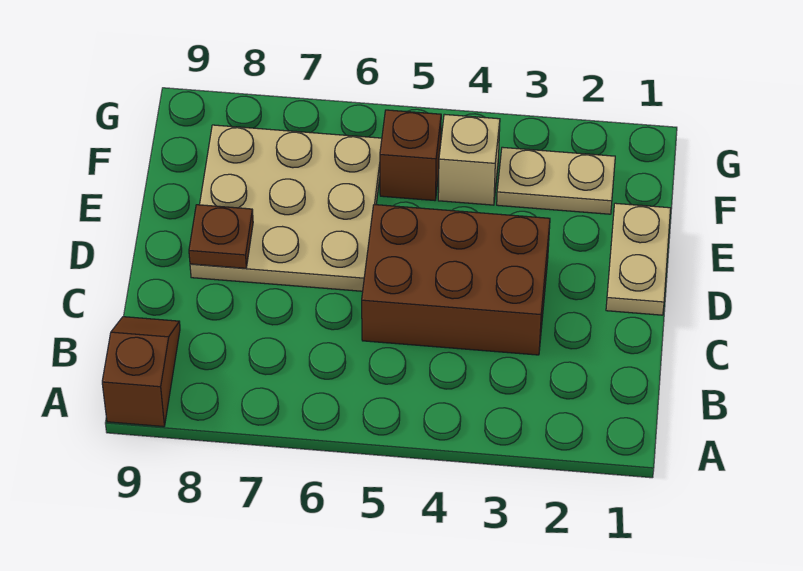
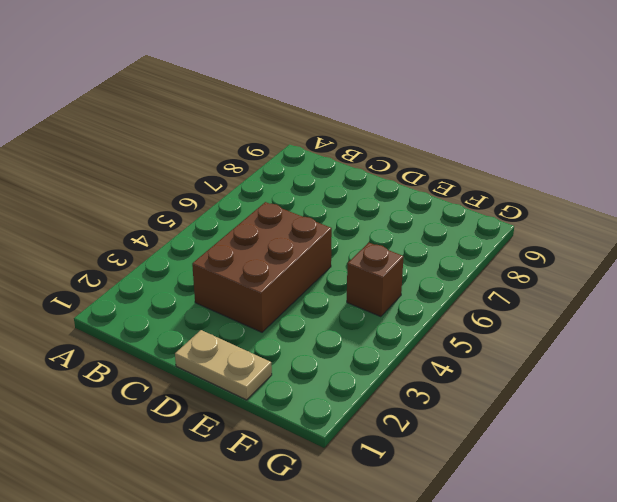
none -> brown slope A9:B9 level 1 top A
none -> tan plate D6:F8 level 1

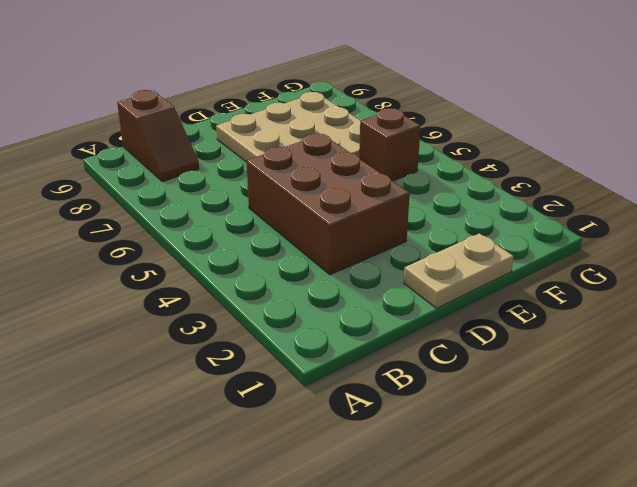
brown slope B8:B9 level 1 top 9 -> brown slope A9:B9 level 1 top A
none -> tan plate F2:F3 level 1
none -> tan brick F4 level 1

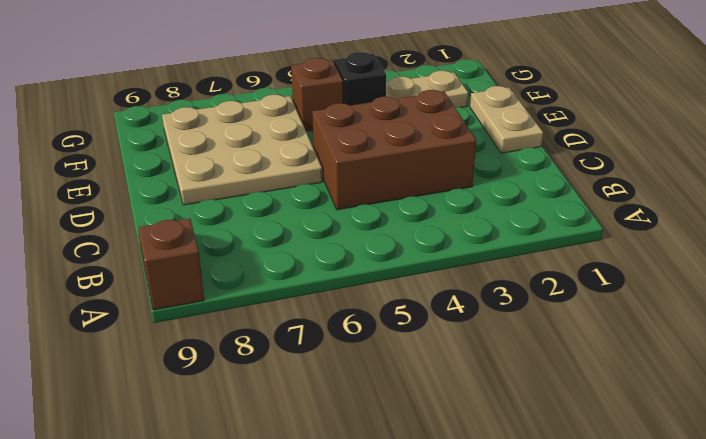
black brick F4 level 1 -> tan brick F4 level 1
none -> brown plate D8 level 2

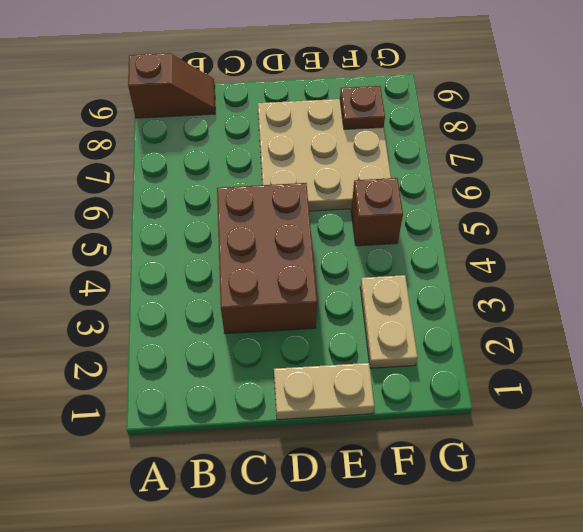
brown plate F8 level 2 -> brown plate D8 level 2
none -> tan brick F4 level 1

